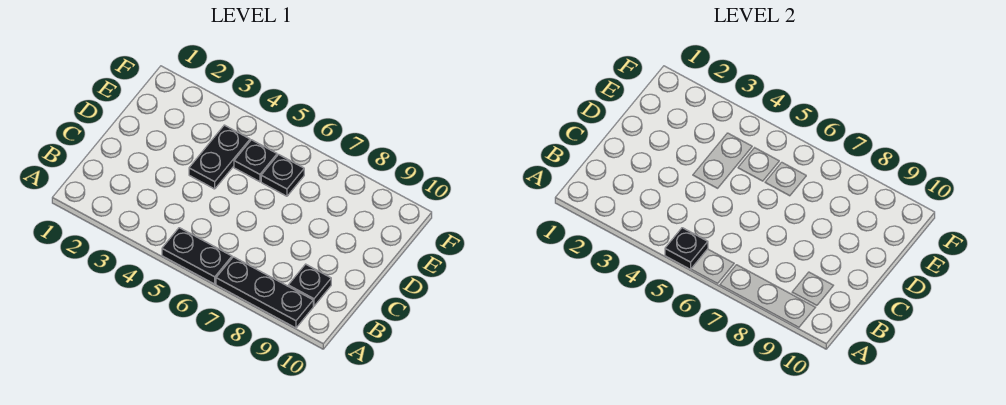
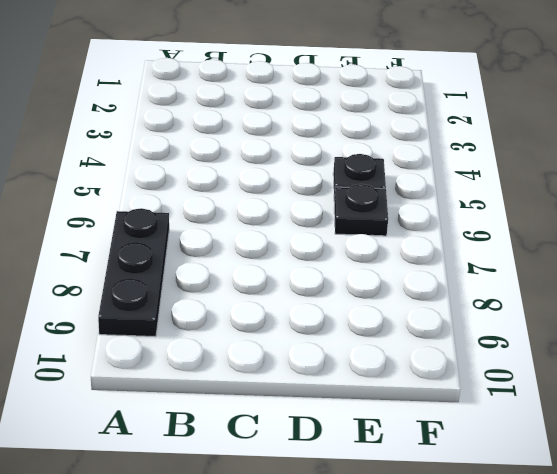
none -> black plate A5:A6 level 1
none -> black plate B9 level 1

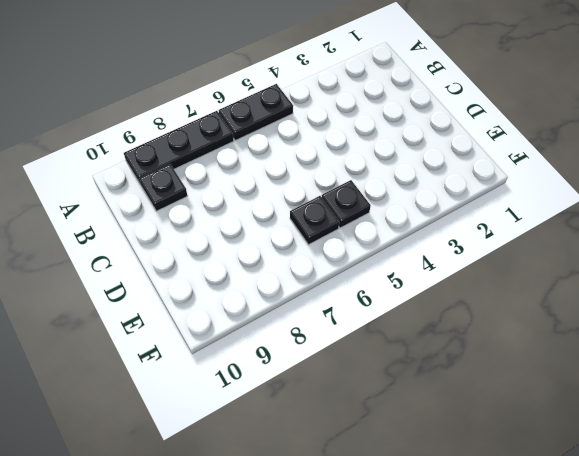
none -> black plate D4:E4 level 1
none -> black plate A5 level 2

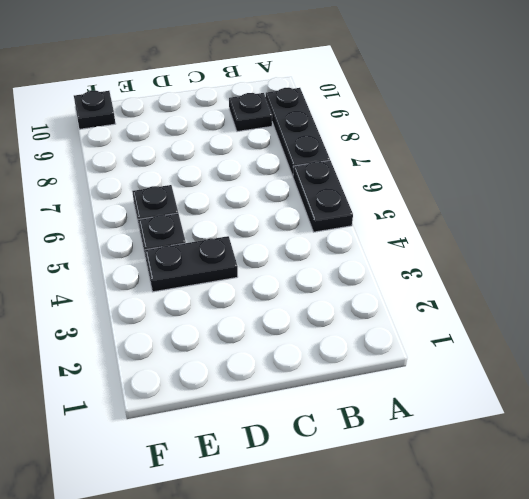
black plate F10 level 1 -> black plate A5 level 2

